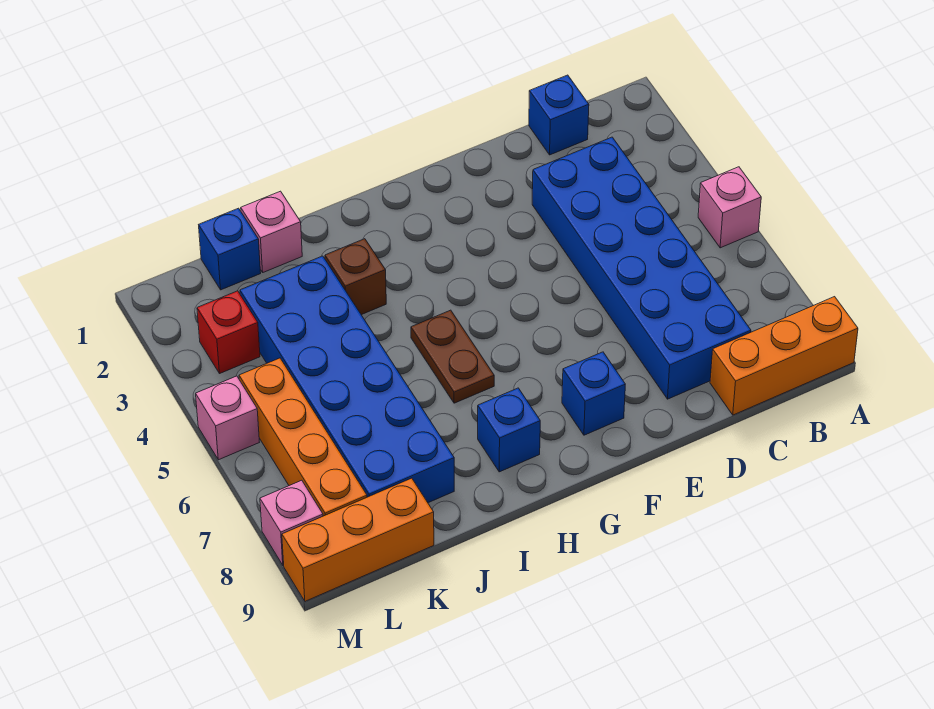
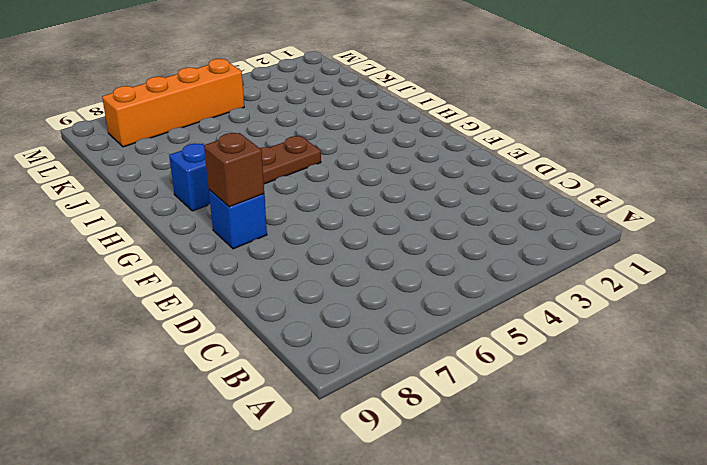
brown brick F8 level 2 -> brown brick I3 level 1
none -> pink brick A5 level 1
none -> orange brick A9:C9 level 1
none -> blue brick C1 level 1

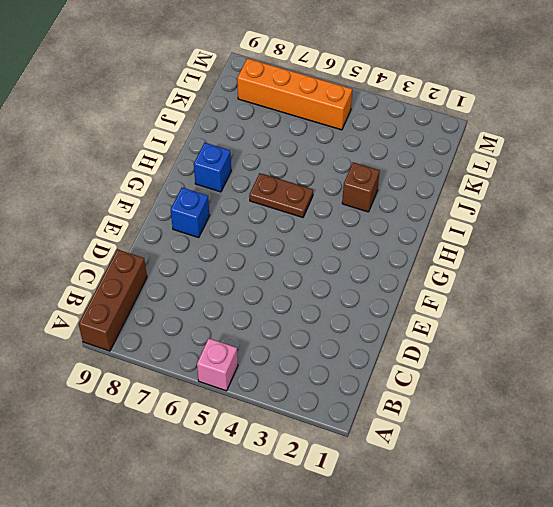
brown brick A9:C9 level 1 -> orange brick A9:C9 level 1
none -> blue brick C1 level 1
none -> blue brick C3:D8 level 1
none -> pink brick J1 level 1

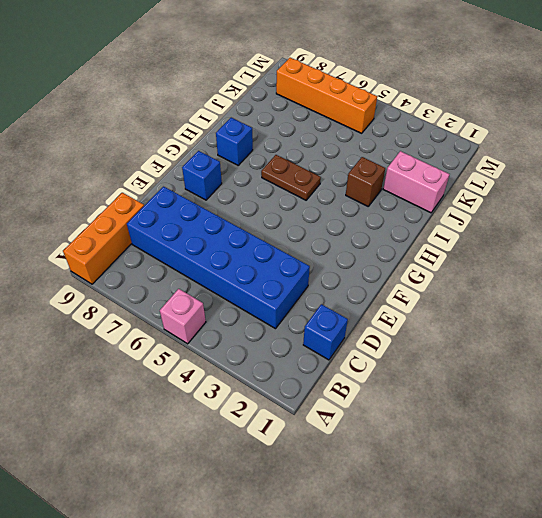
pink brick J1:J2 level 1 -> pink brick J1 level 1
none -> blue brick J3:K8 level 1
none -> blue brick K1 level 1
none -> orange brick K9:M9 level 1

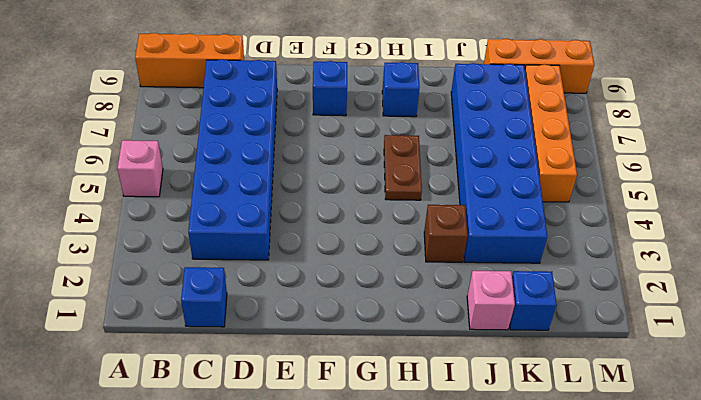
none -> red brick L3 level 1
none -> pink brick M5 level 1
none -> pink brick M8 level 1

